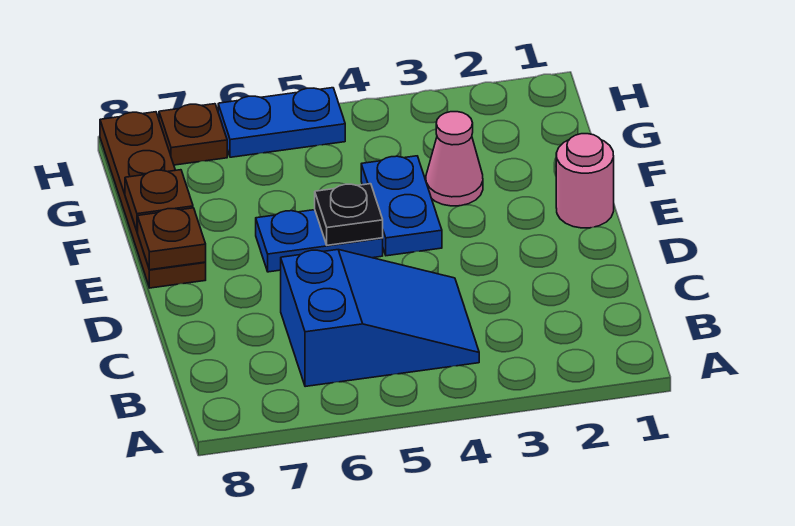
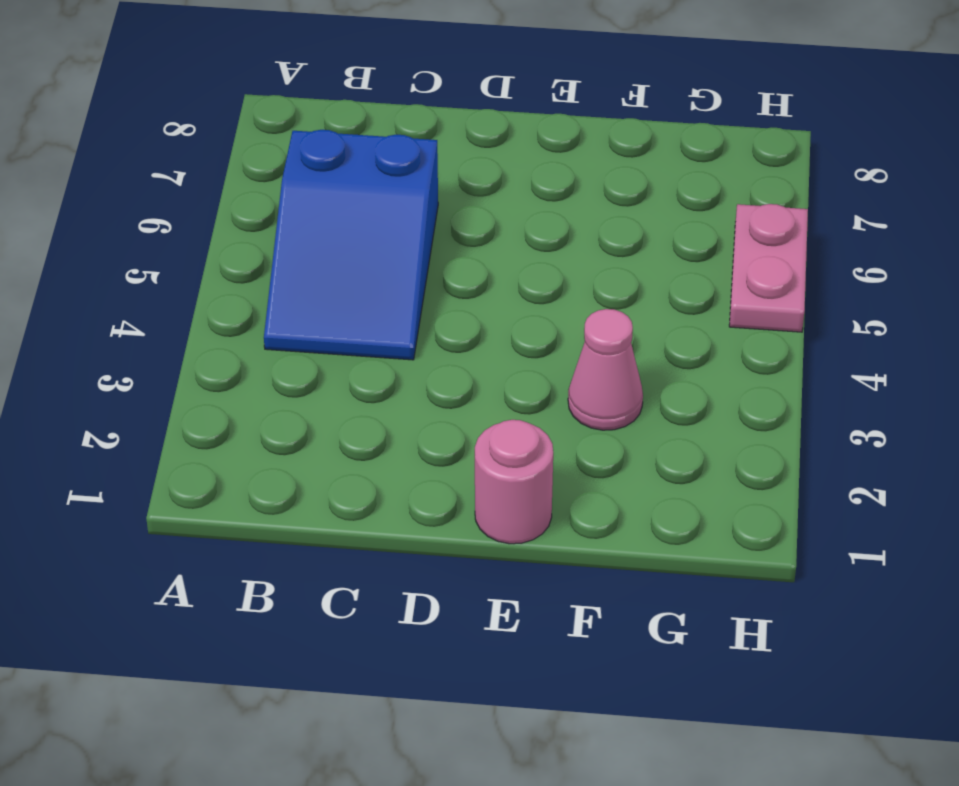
pink plate H5:H6 level 1 -> blue plate H5:H6 level 1
none -> blue plate E4:F4 level 1
none -> blue plate E5:E6 level 1

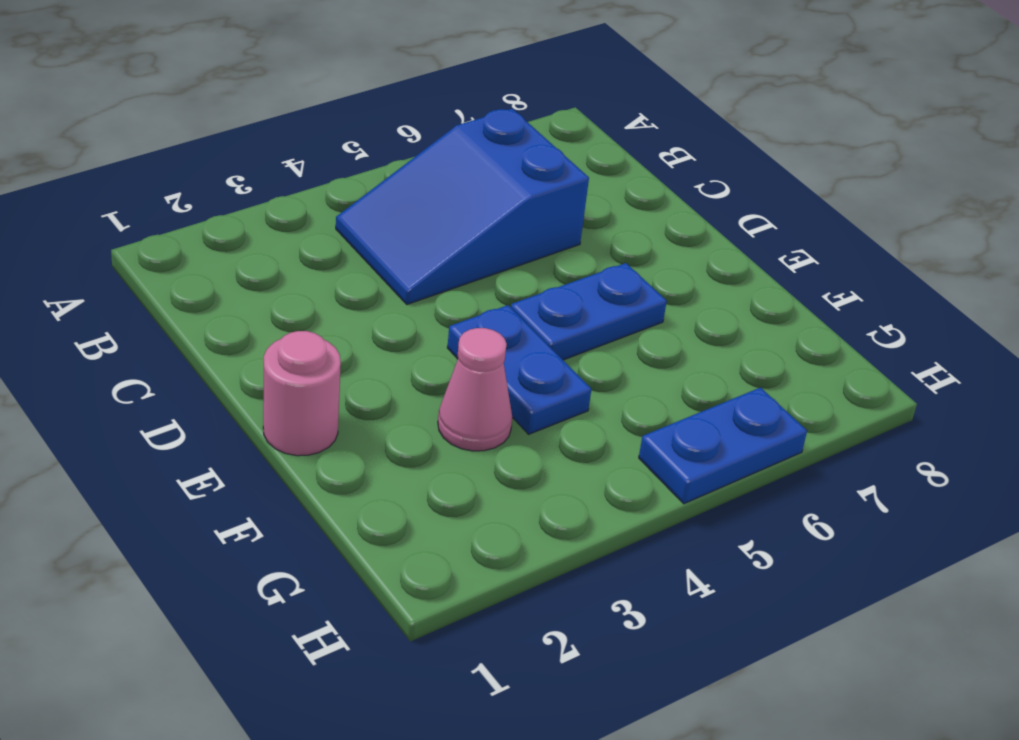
none -> brown plate E8:H8 level 1
none -> brown plate H7 level 1

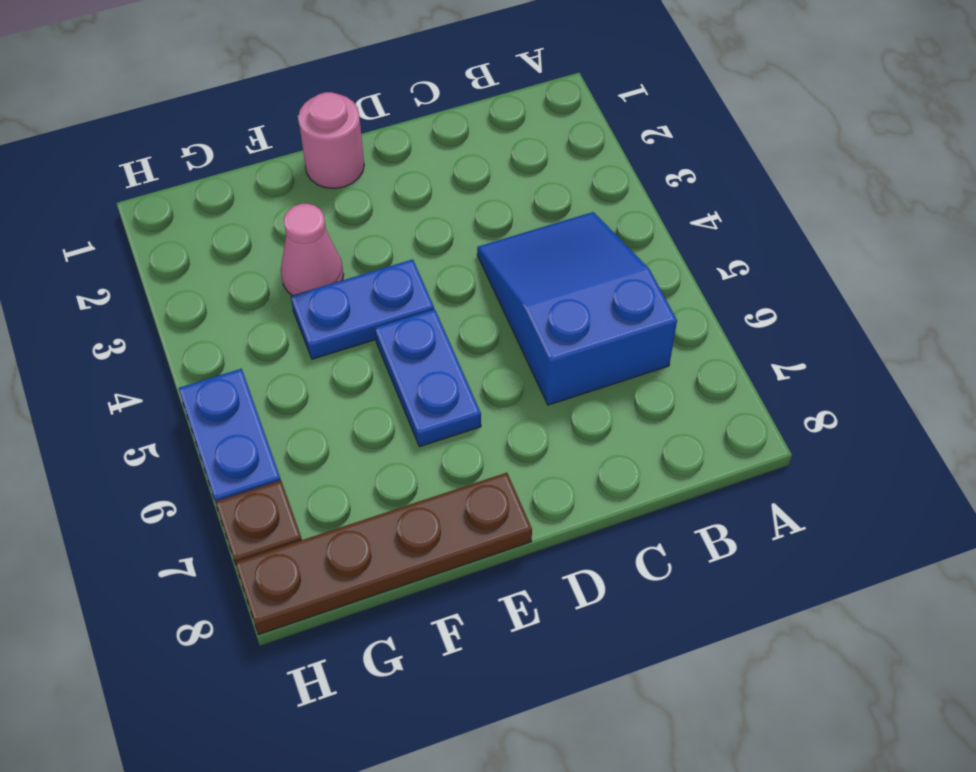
none -> black plate E5 level 2
none -> brown plate E8 level 2

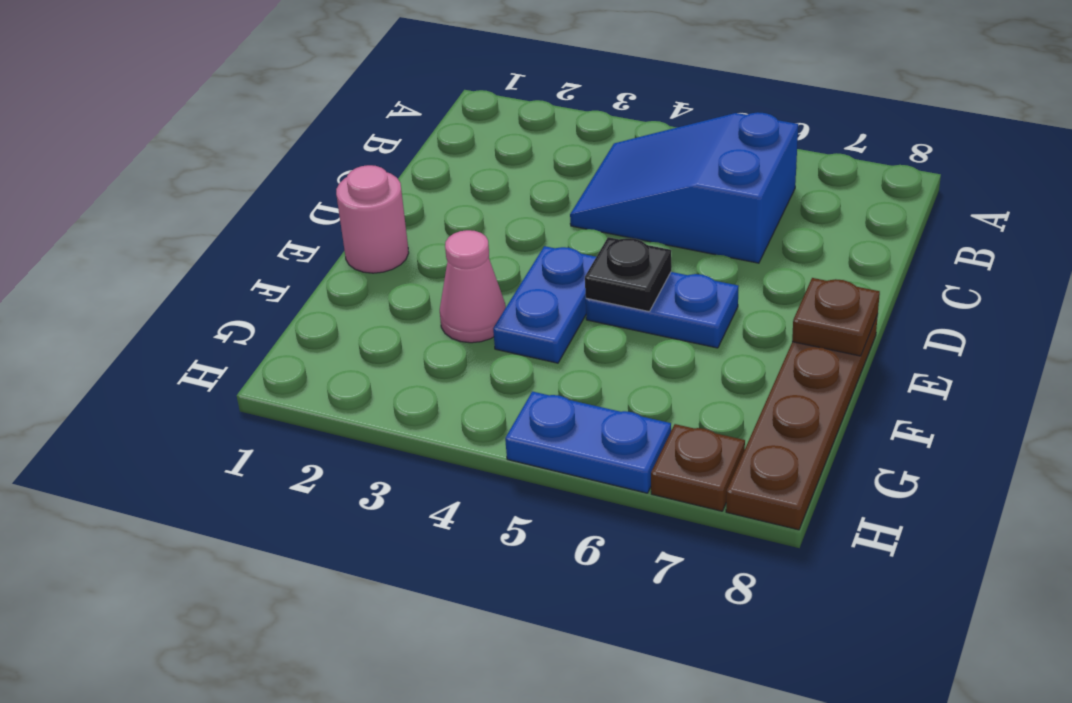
none -> brown plate F8 level 2

